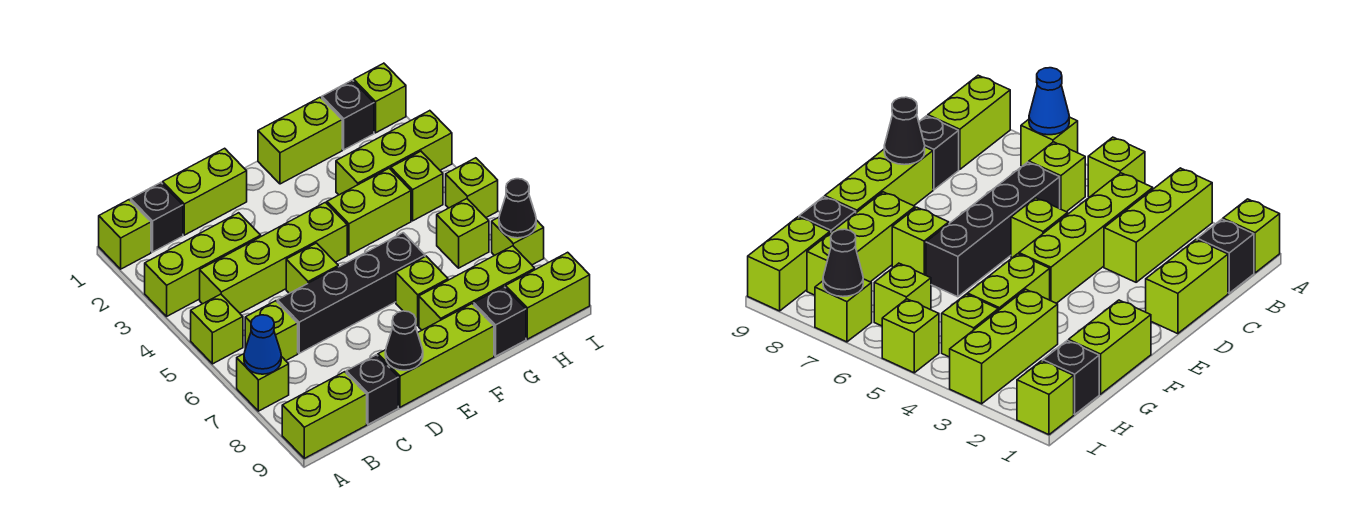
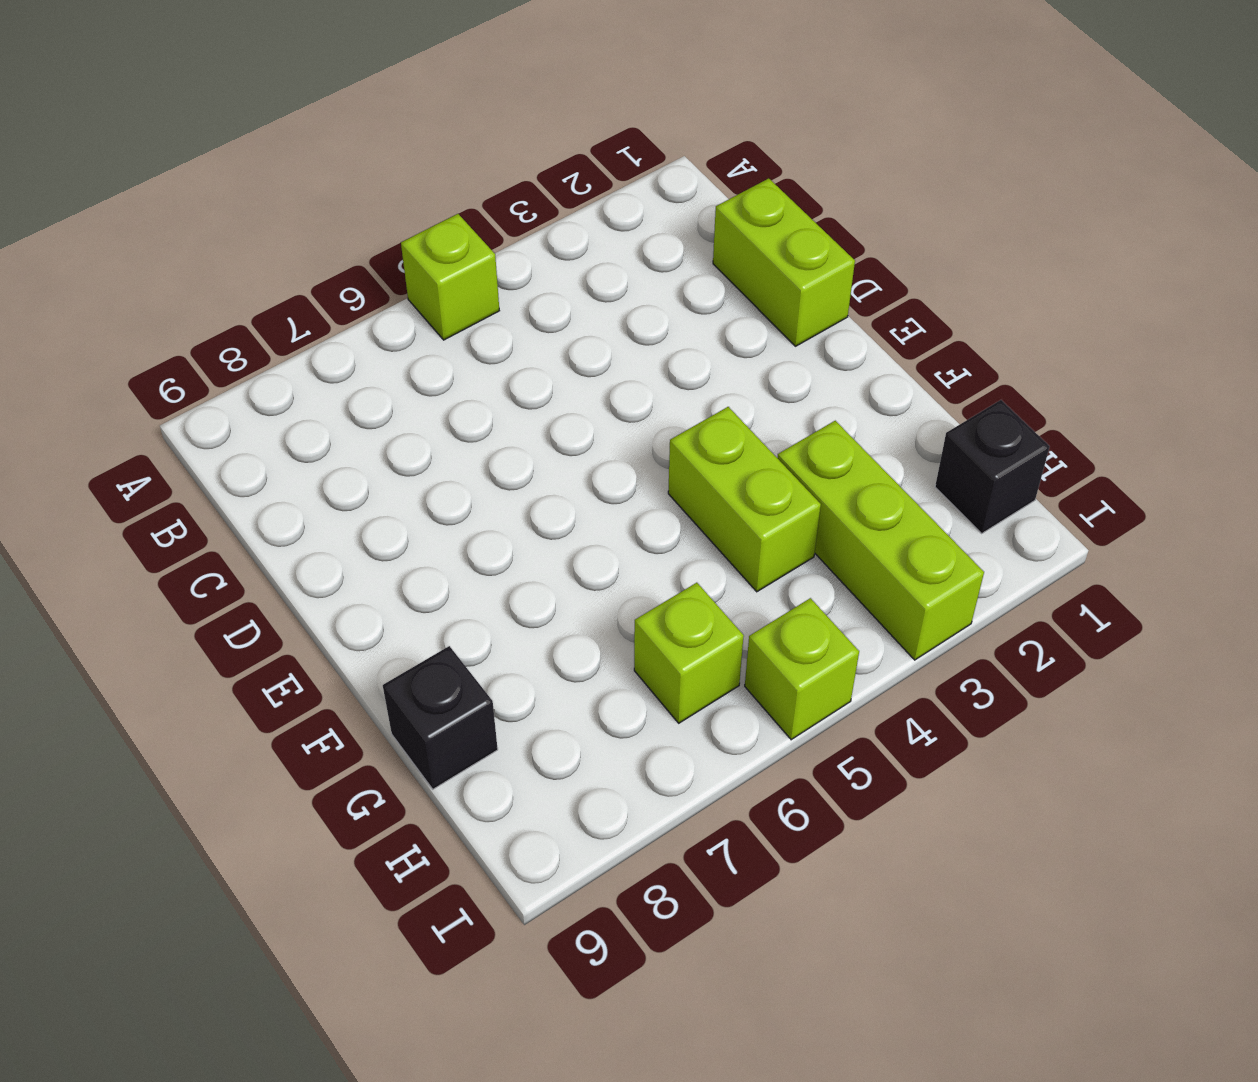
none -> lime brick A1 level 1
none -> lime brick A3:C3 level 1
none -> lime brick A7 level 1

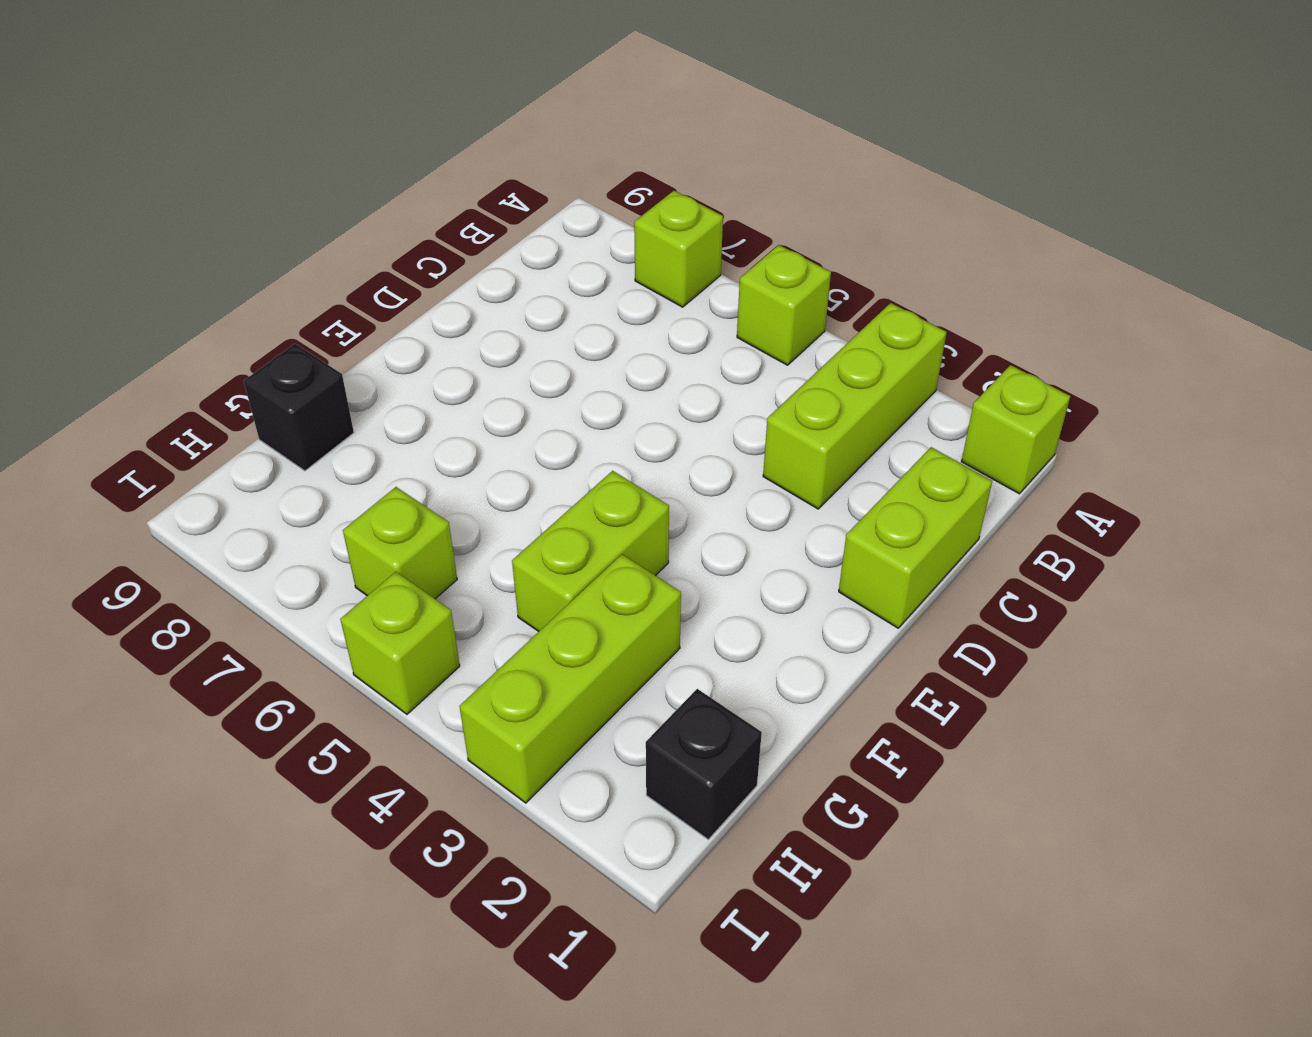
none -> lime brick A9:B9 level 1
none -> black brick B1 level 1
none -> lime brick B4:E4 level 1

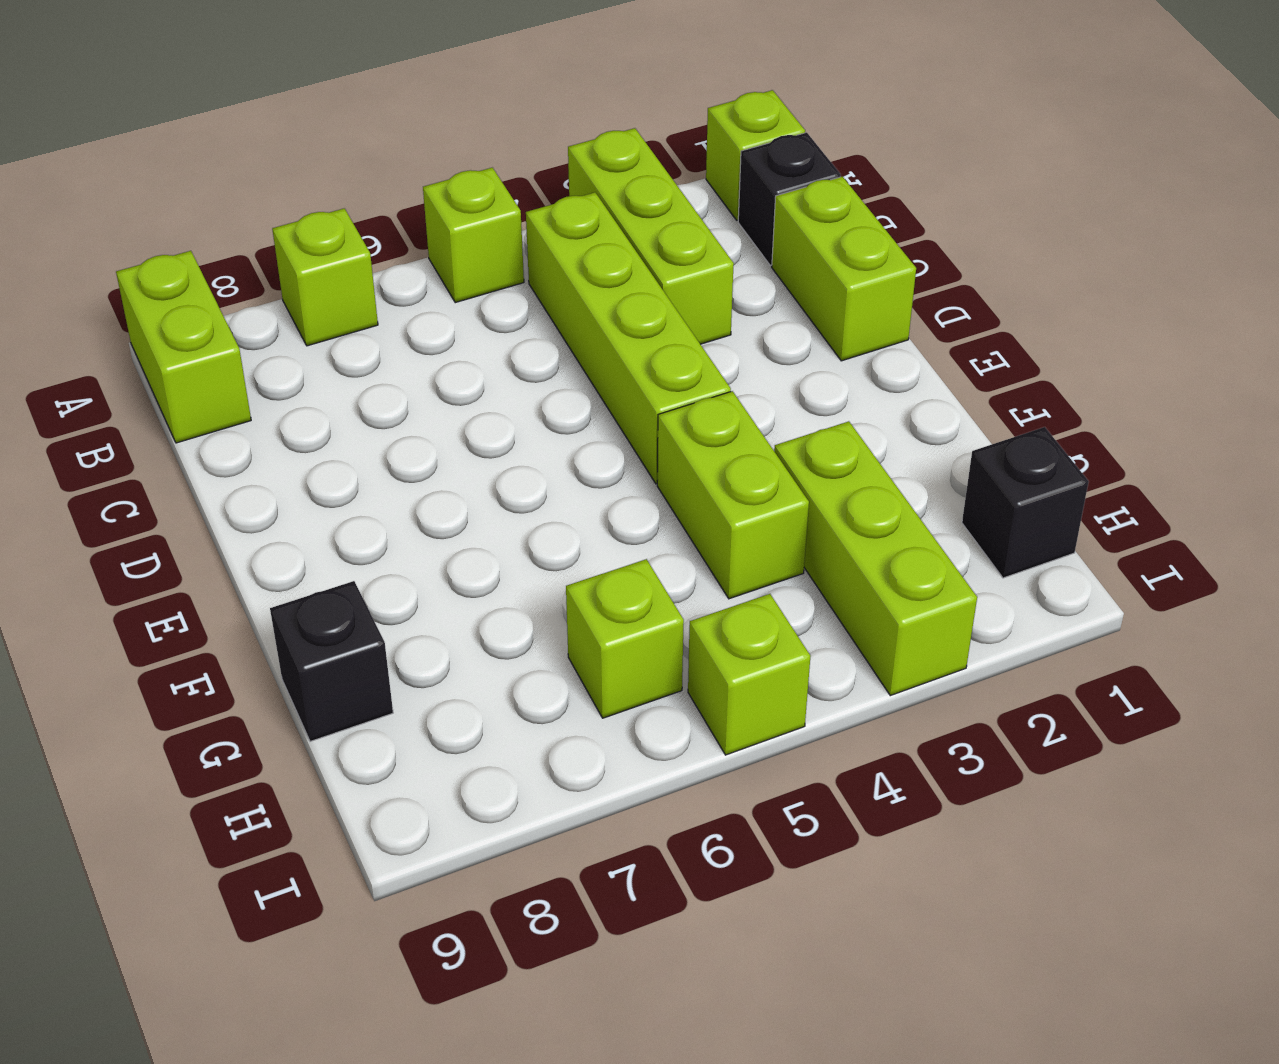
none -> lime brick B6 level 1
none -> black brick C6:F6 level 1
none -> black brick C9 level 1

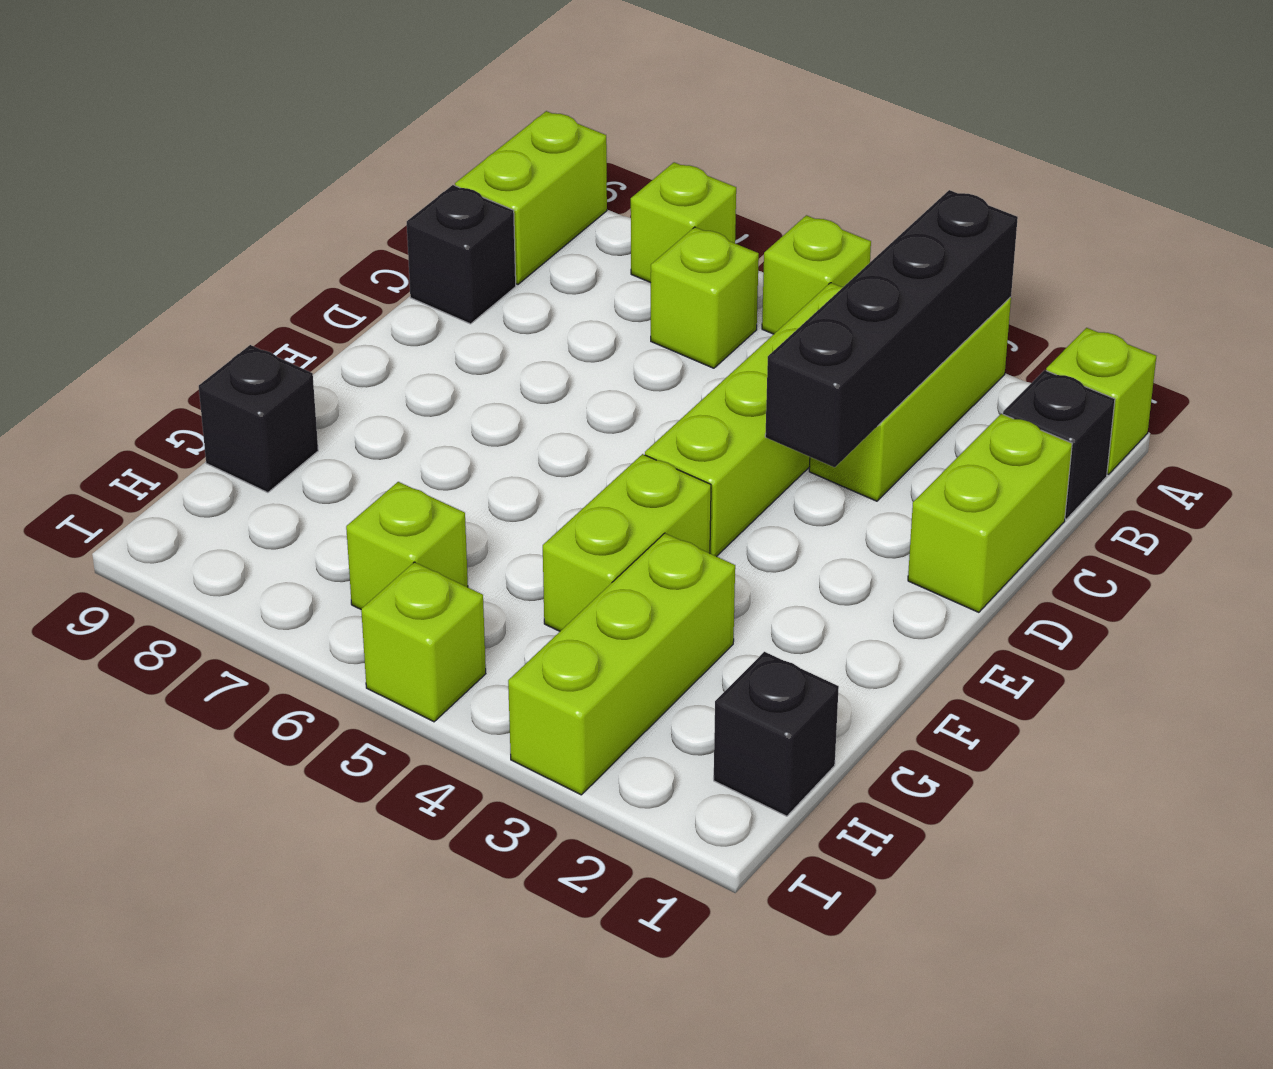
black brick A3:D3 level 2 -> black brick C6:F6 level 1
none -> lime brick D5 level 1
none -> lime brick D9:F9 level 1
none -> lime brick F1:G1 level 1

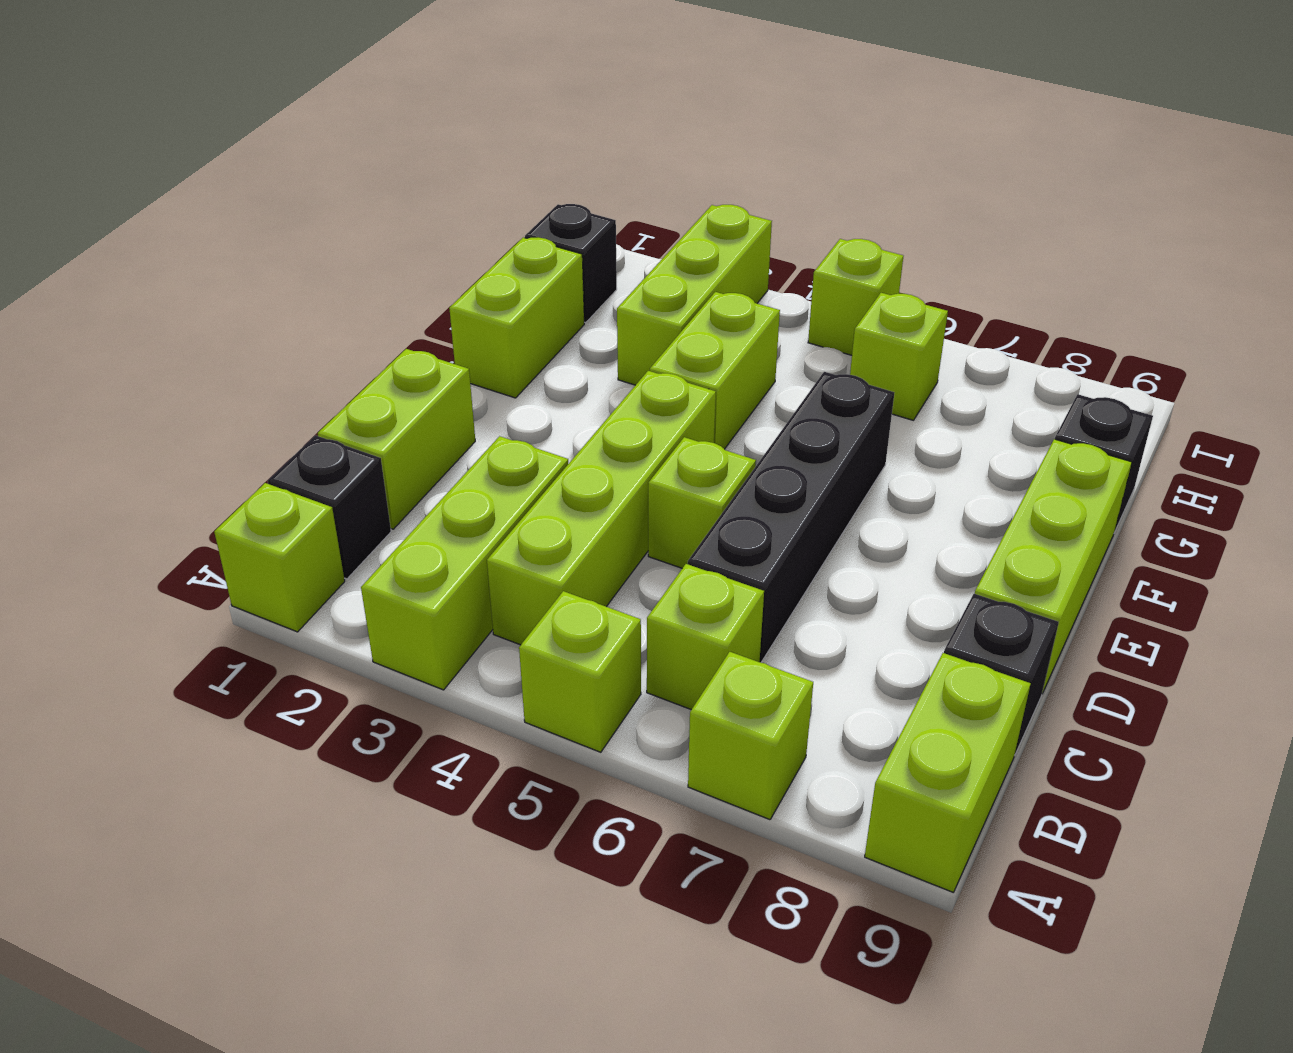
none -> lime brick F7 level 1
none -> lime brick F8:H8 level 1
none -> lime brick H4 level 1

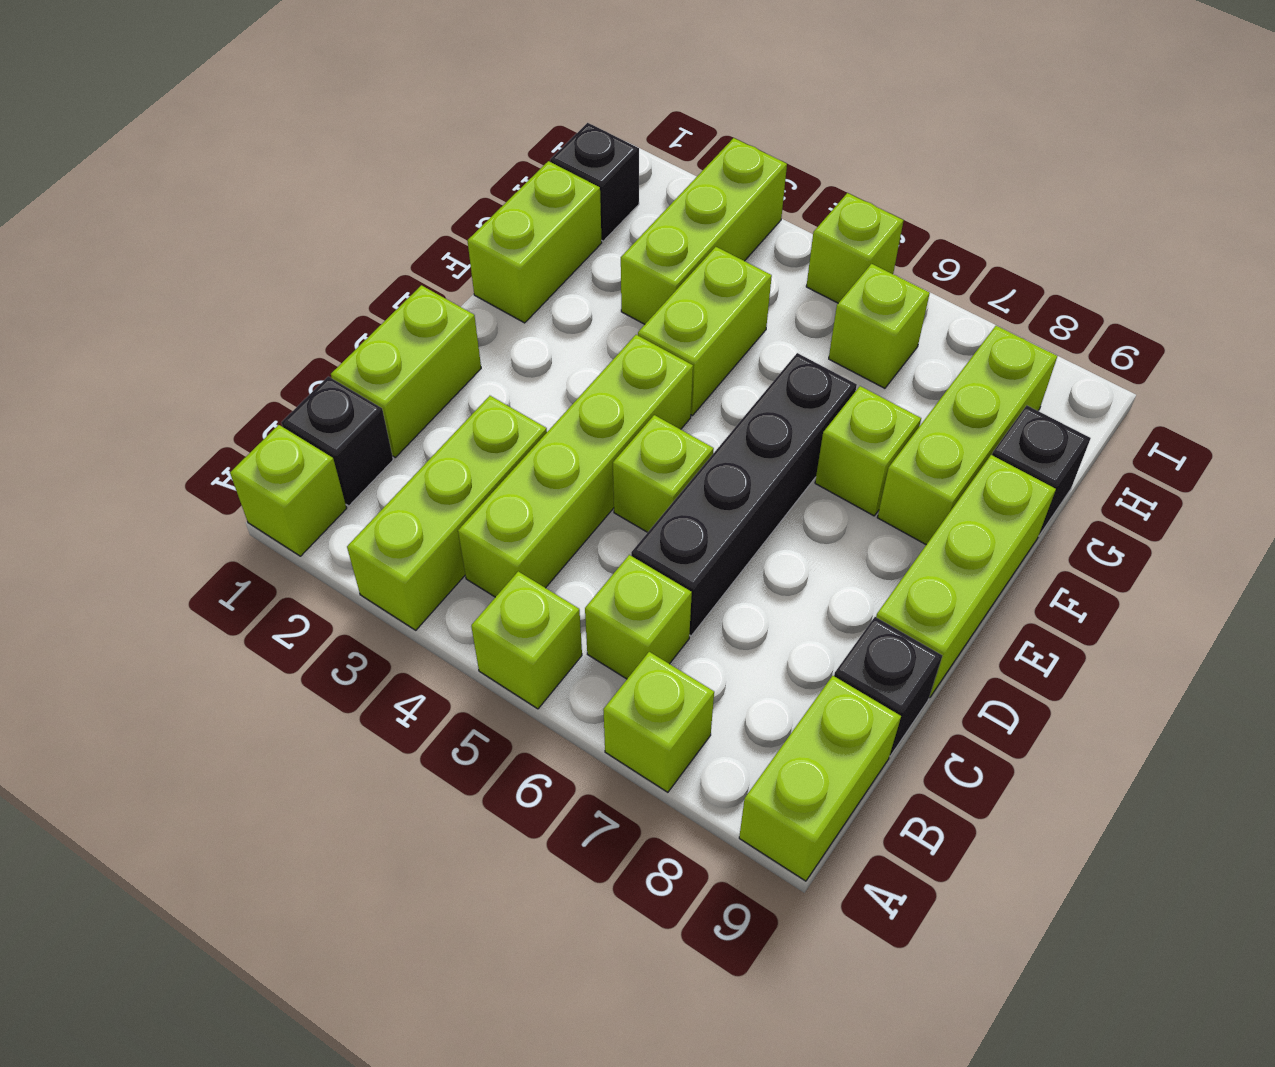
none -> lime brick H4 level 1
none -> lime brick H9:I9 level 1
none -> lime brick I1 level 1

